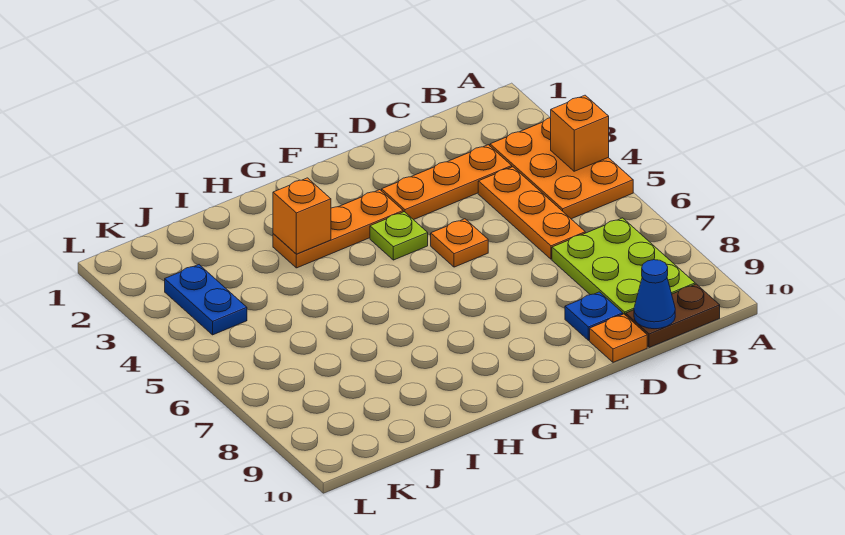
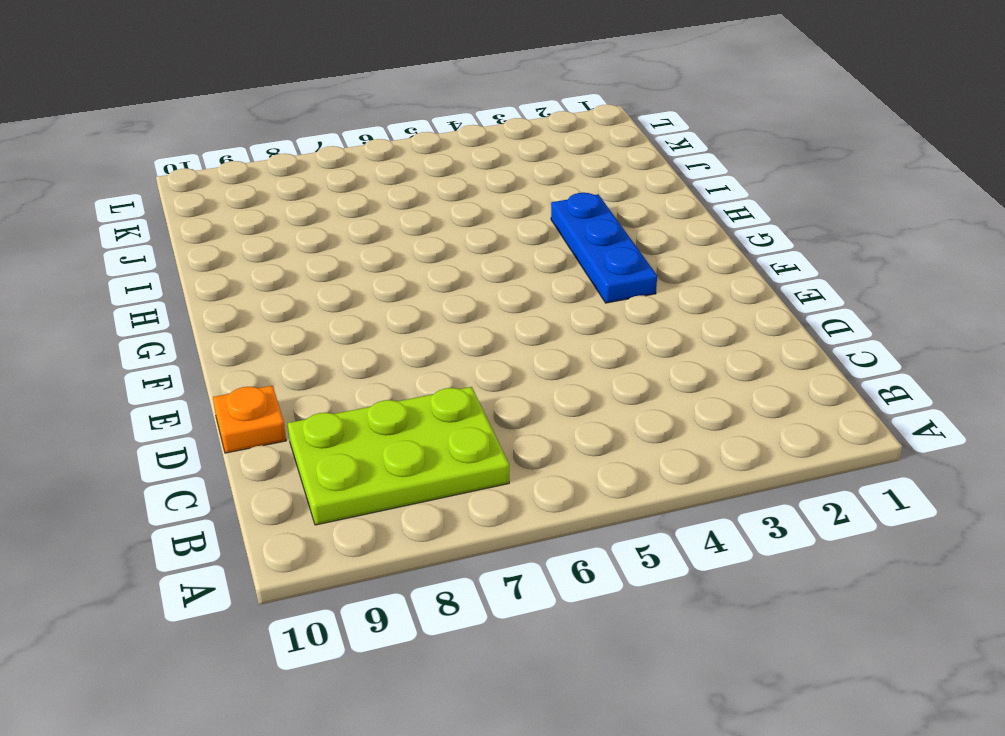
blue plate F3:H3 level 1 -> orange plate F3:H3 level 1
none -> orange plate A3:B5 level 1
none -> brown plate B10:C10 level 1
none -> orange plate C3:E3 level 1

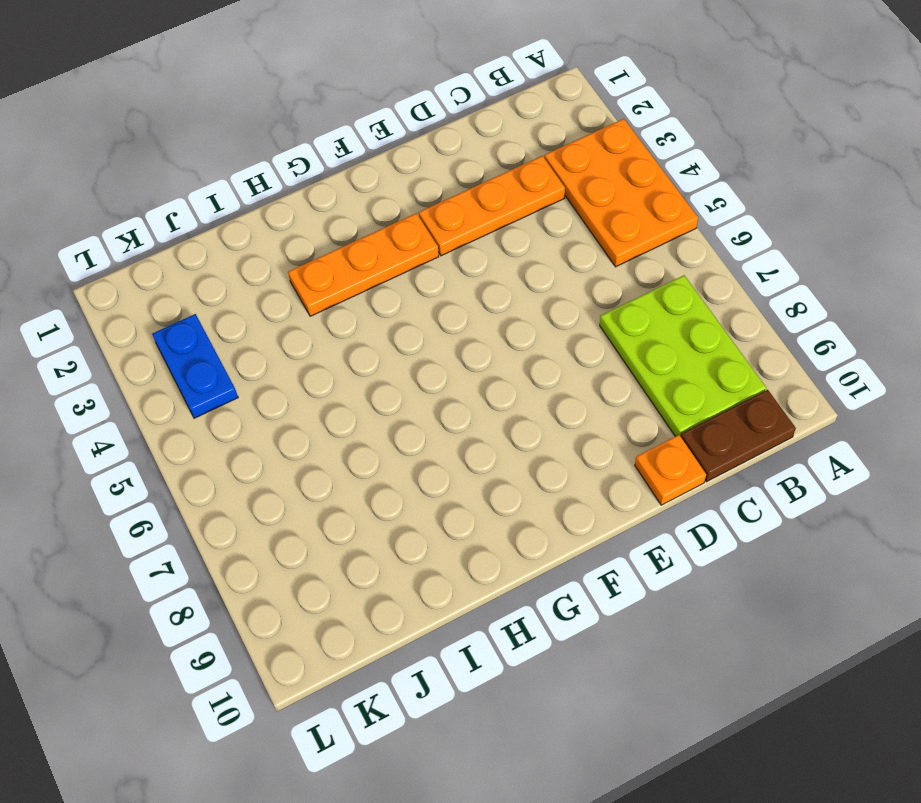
none -> orange plate C4:C6 level 1
none -> blue plate D9 level 1
none -> orange plate E5 level 1

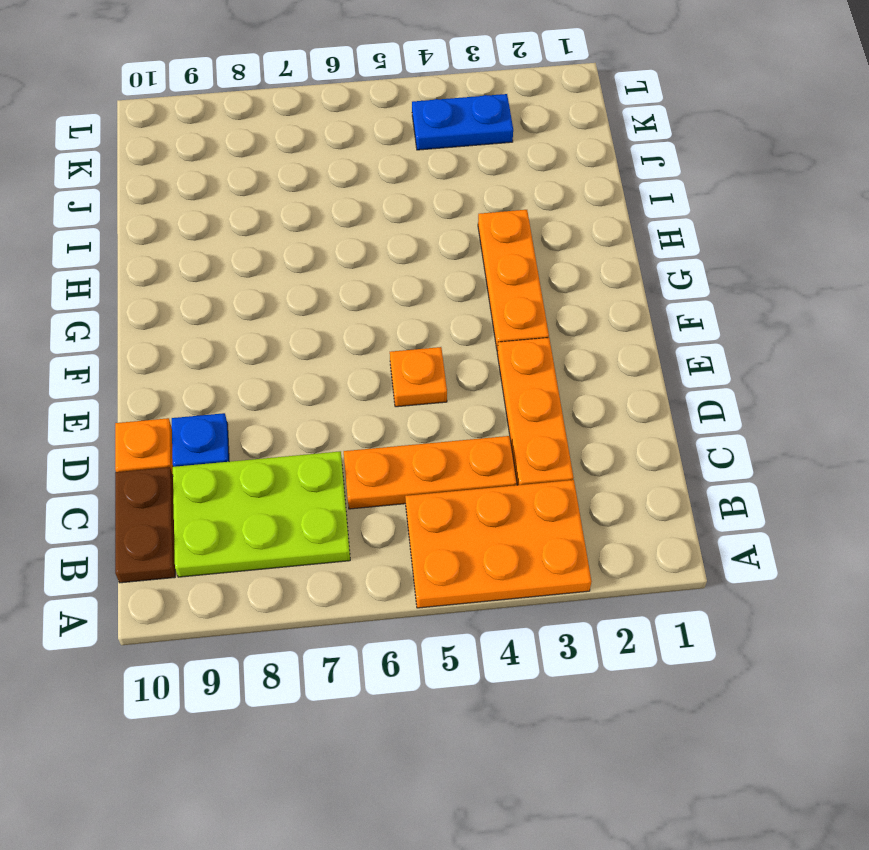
none -> lime plate F4 level 1
none -> orange brick A4 level 2
none -> blue cone C10 level 2

